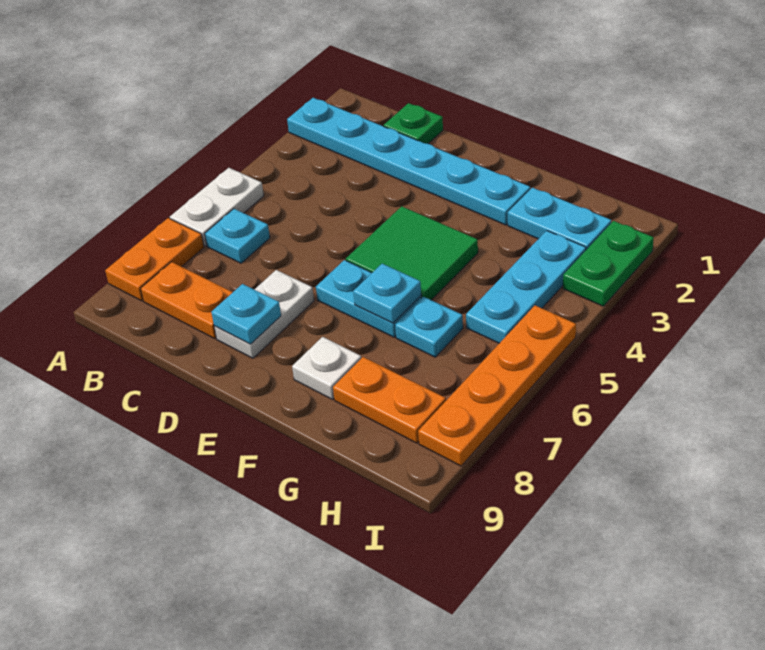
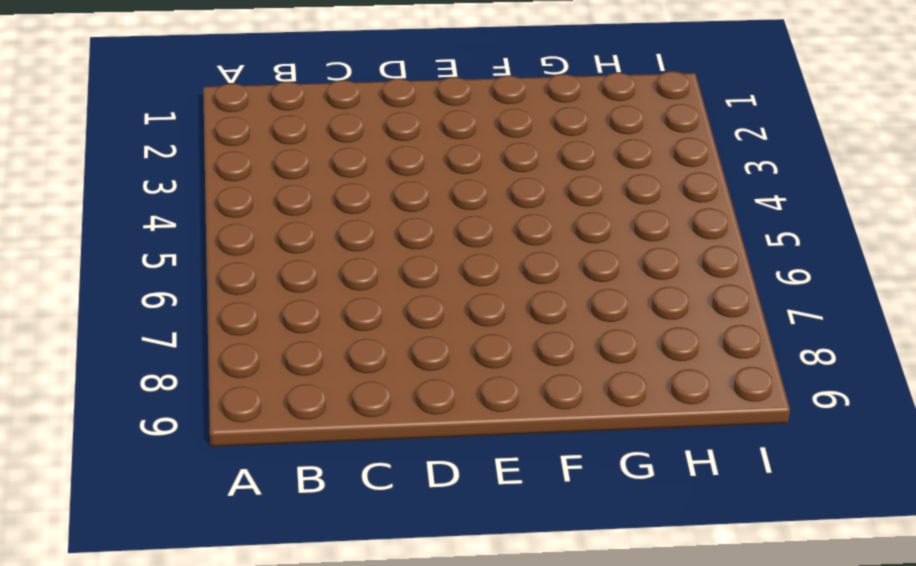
none -> cyan plate A2:F2 level 1
none -> white plate A5:A6 level 1
none -> orange plate A7:A8 level 1

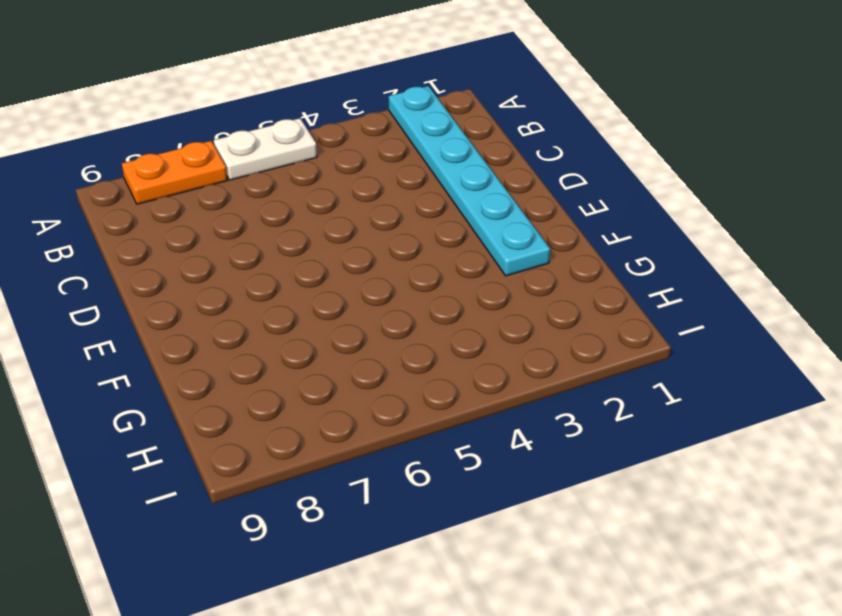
none -> cyan plate B6 level 1
none -> orange plate B8:C8 level 1
none -> green plate C1 level 1

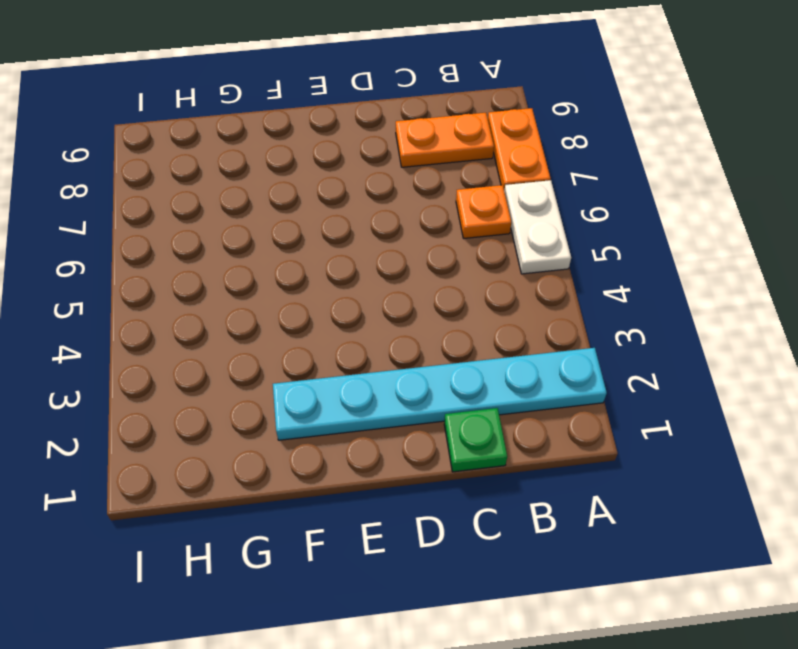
orange plate B6 level 1 -> cyan plate B6 level 1
none -> white plate D7:D8 level 1
none -> green tile E4:F5 level 1
none -> cyan plate E6:F6 level 1

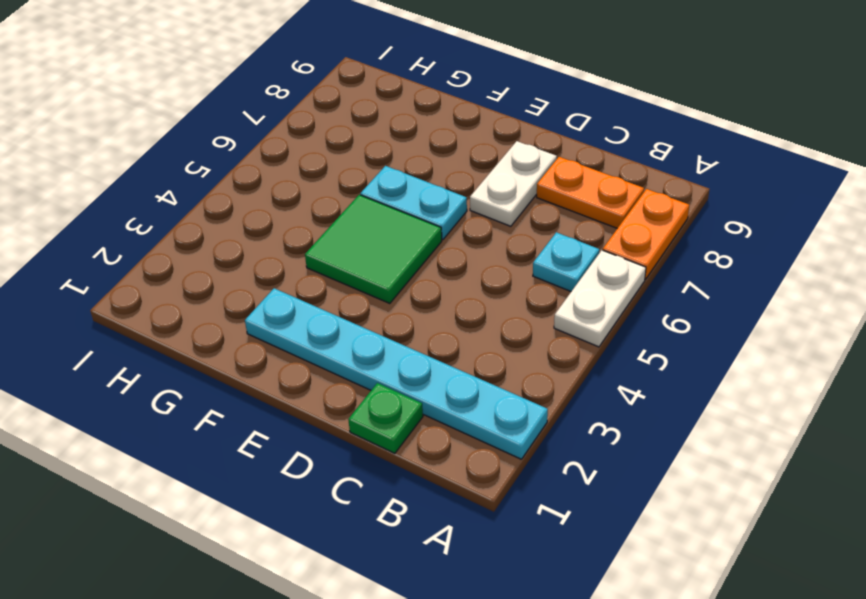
none -> white plate F8 level 1
none -> cyan plate G2:H2 level 1
none -> cyan plate G6 level 1

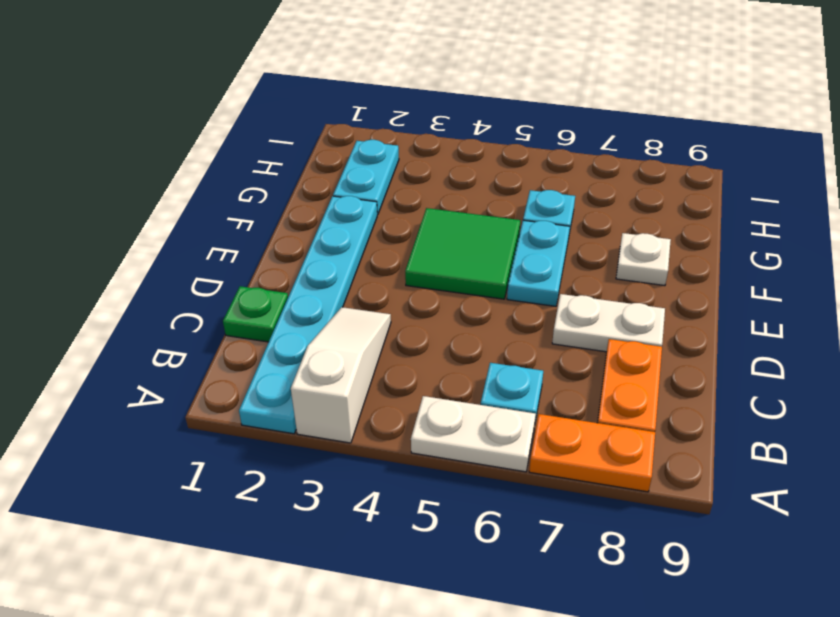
white slope A3:C3 level 1 top A -> none
none -> orange plate G8:H8 level 1
none -> cyan plate H3:H5 level 1
none -> green plate I2:I3 level 1

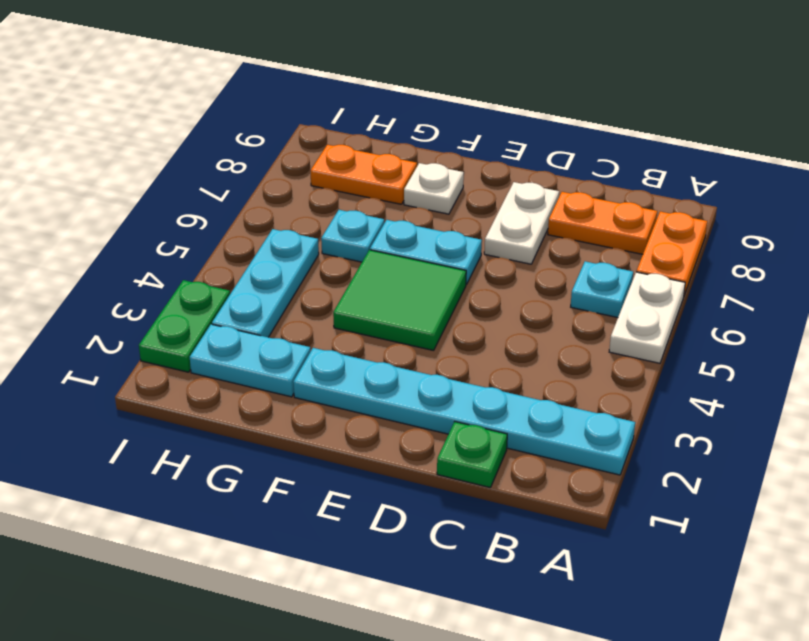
none -> orange plate I5:I8 level 1
none -> cyan plate D8 level 2
none -> cyan plate F6 level 2

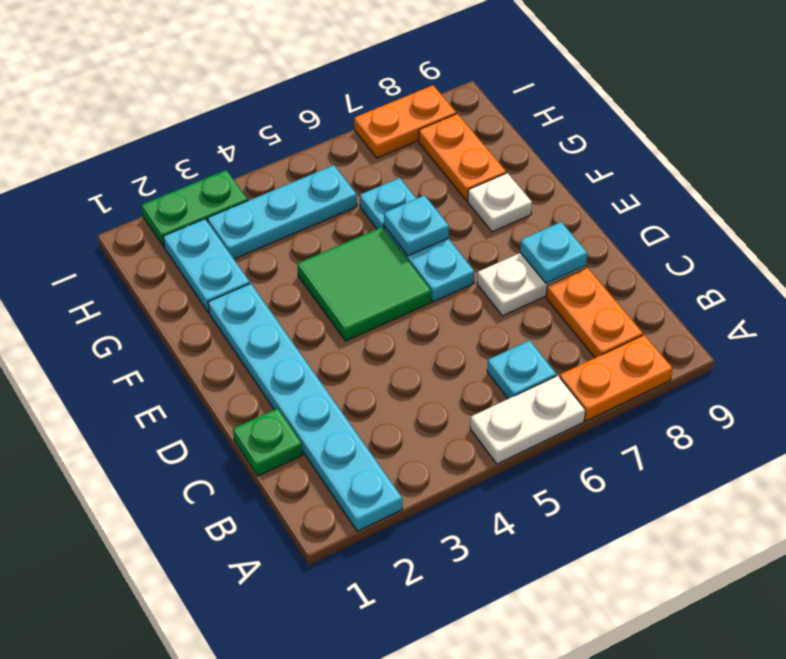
orange plate I7:I8 level 1 -> orange plate I5:I8 level 1

